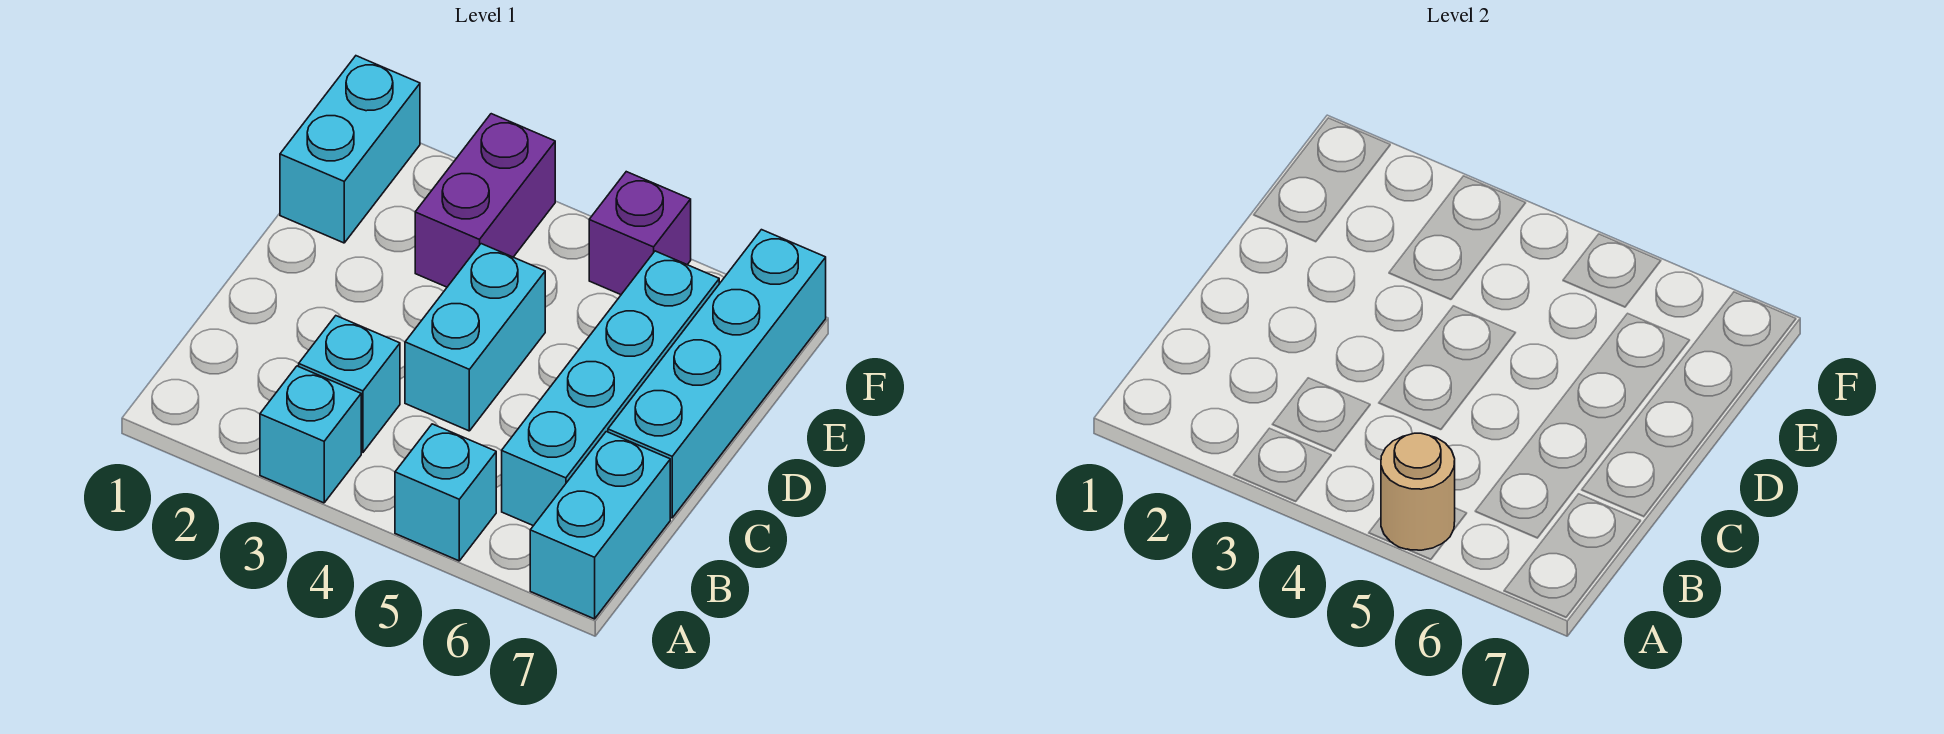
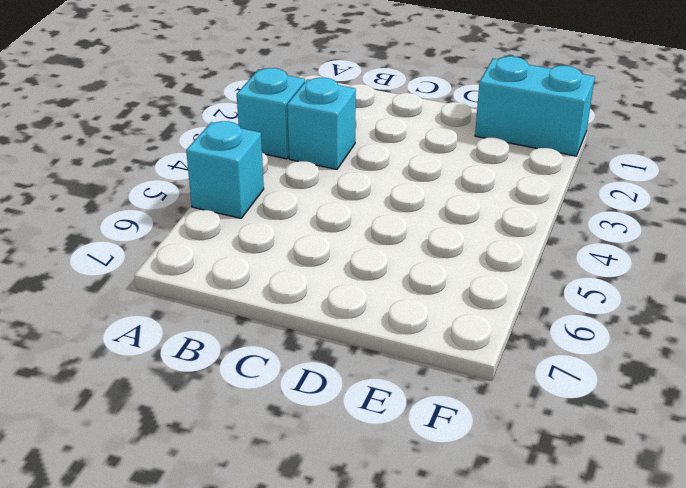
none -> cyan brick A7:B7 level 1
none -> cyan brick B6:E6 level 1

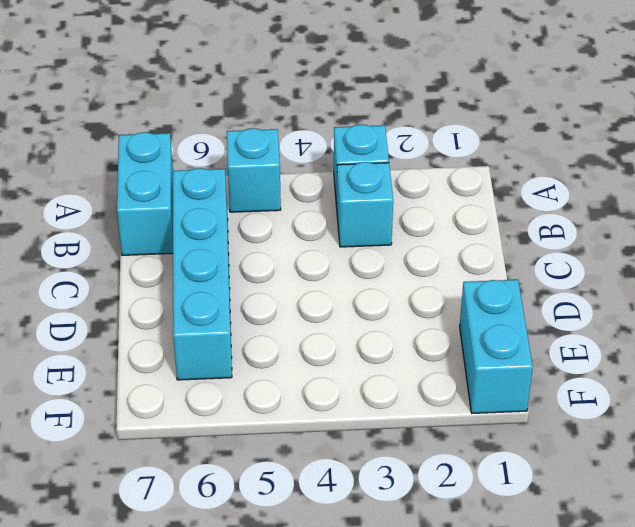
none -> cyan brick C4:D4 level 1
none -> cyan brick C7:F7 level 1

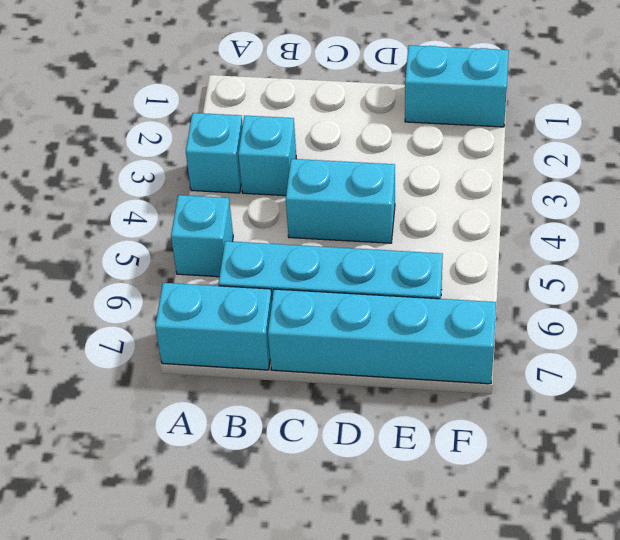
none -> purple brick E3:F3 level 1
none -> purple brick F5 level 1

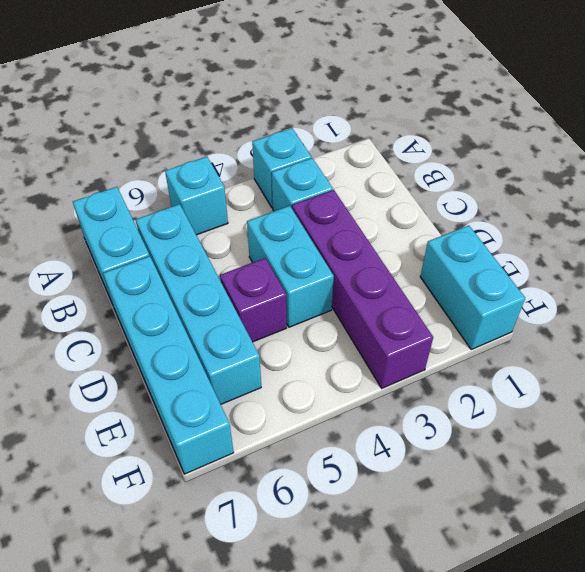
purple brick C3:F3 level 1 -> purple brick E3:F3 level 1
purple brick D5 level 1 -> purple brick F5 level 1
none -> tan round brick A5 level 2

